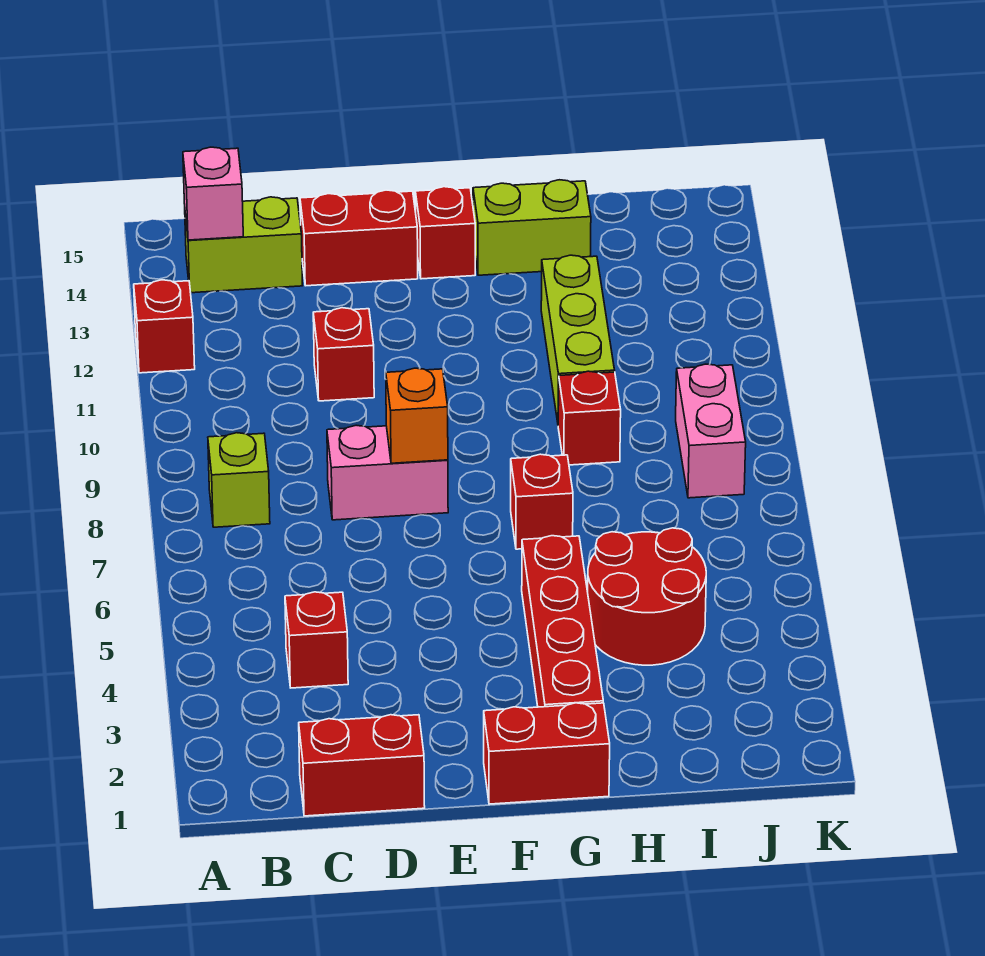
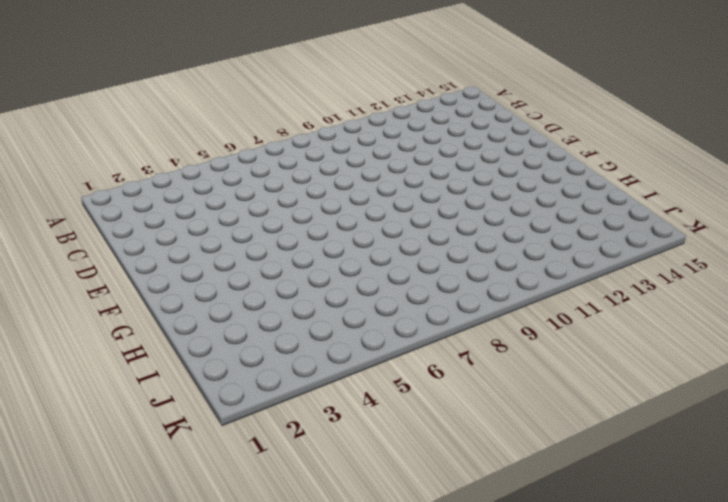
none -> red brick A12 level 1
none -> lime brick B8 level 1
none -> lime brick B14:C14 level 1

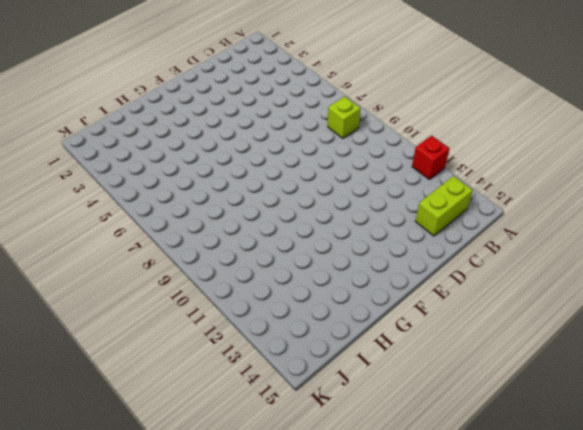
none -> red brick C1:D1 level 1
none -> red brick C4 level 1
none -> pink brick D8:E8 level 1

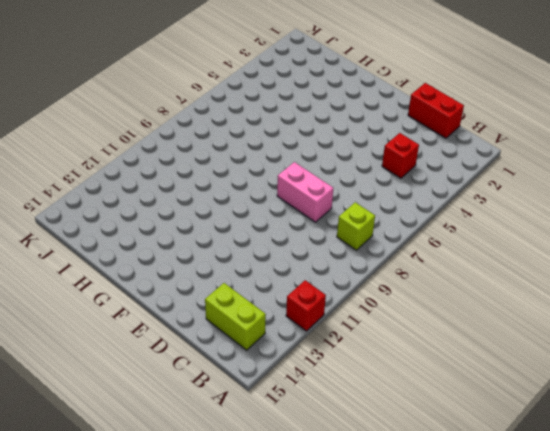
none -> red brick D11 level 1
none -> red brick D14:E14 level 1
none -> red brick F1:G1 level 1

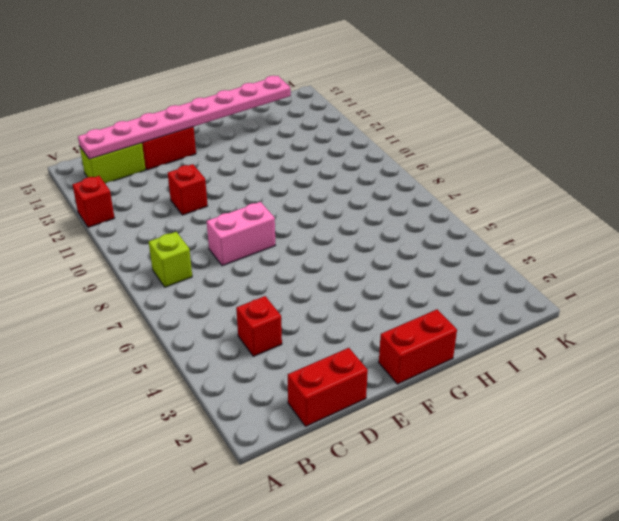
pink plate B14:I14 level 2 -> pink brick B14 level 2
none -> red brick F14 level 1
none -> red brick G2:G5 level 1
none -> red brick G7 level 1

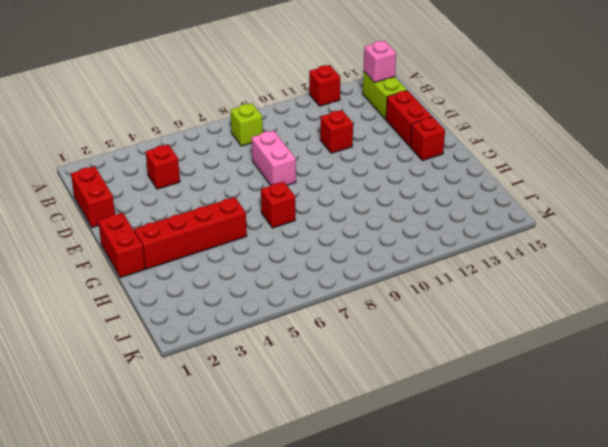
none -> lime brick G14:H14 level 1
none -> red round brick H4:I5 level 1
none -> red brick H9 level 1

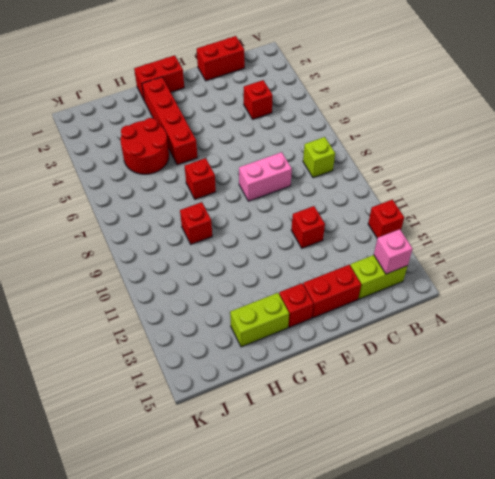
none -> lime brick H10:H12 level 1
none -> pink brick J8:J9 level 1
none -> orange brick E8 level 2

